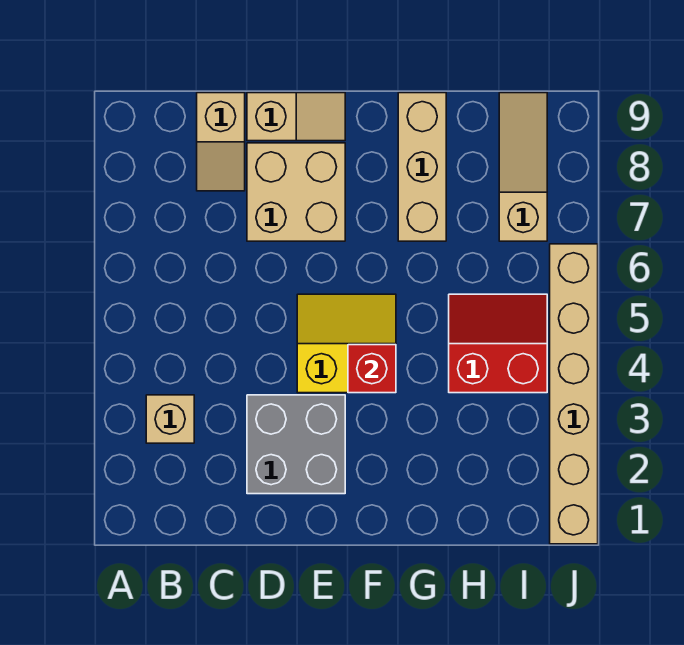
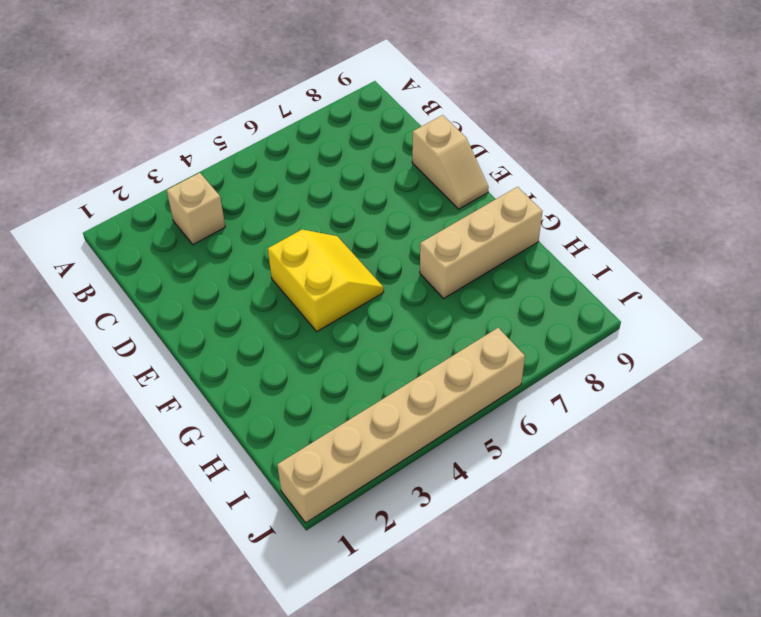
none -> tan slope C8:C9 level 1 top 9
none -> grey brick D2:E3 level 1

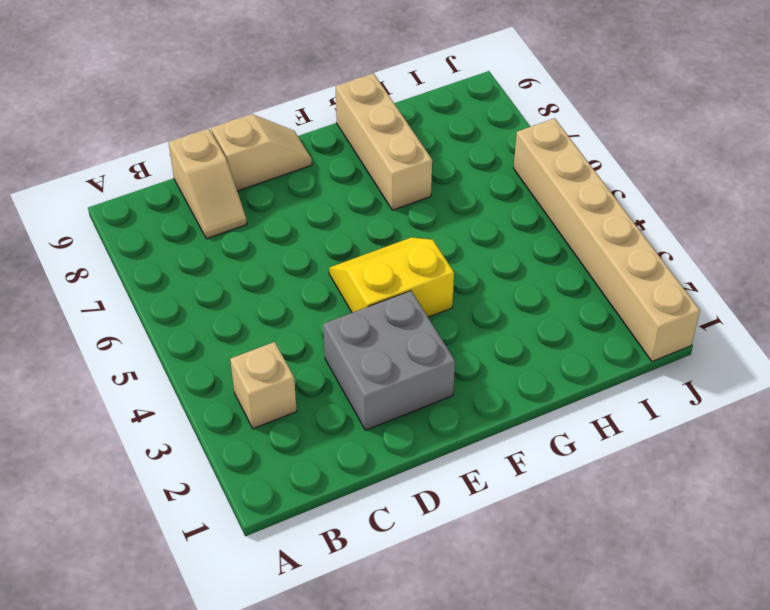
none -> tan brick D7:E8 level 1
none -> red slope H4:I5 level 1 top 4

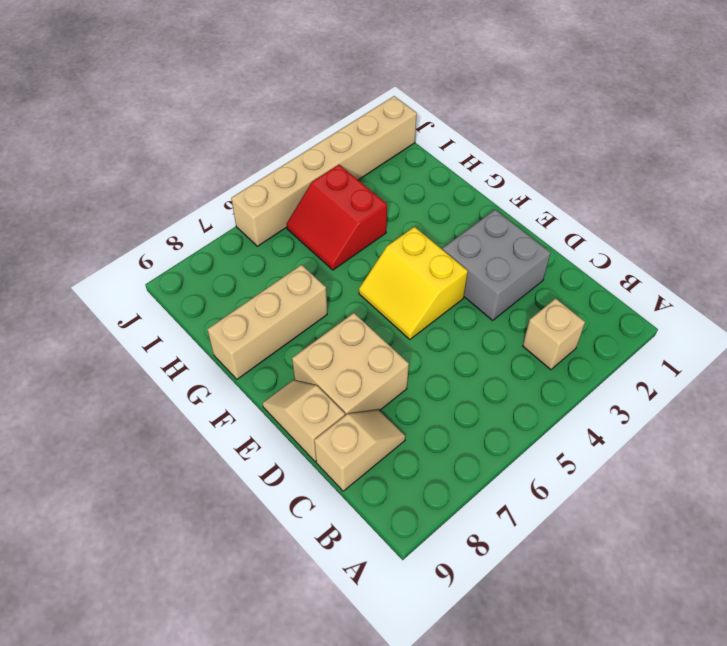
none -> tan slope I7:I9 level 1 top 7
none -> red brick F4 level 2

